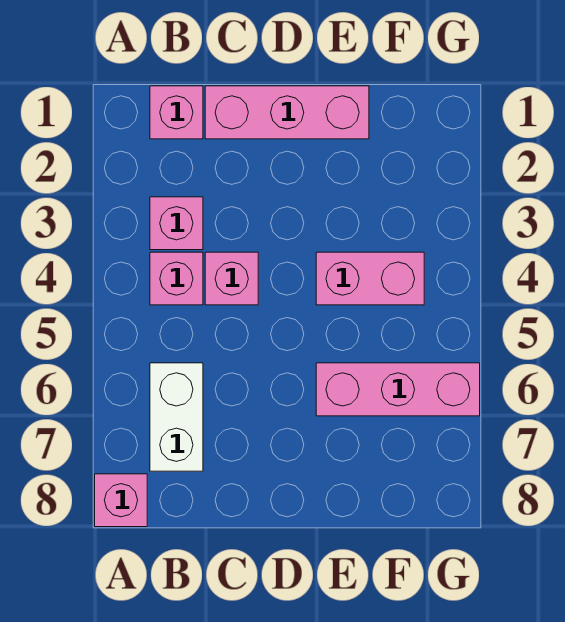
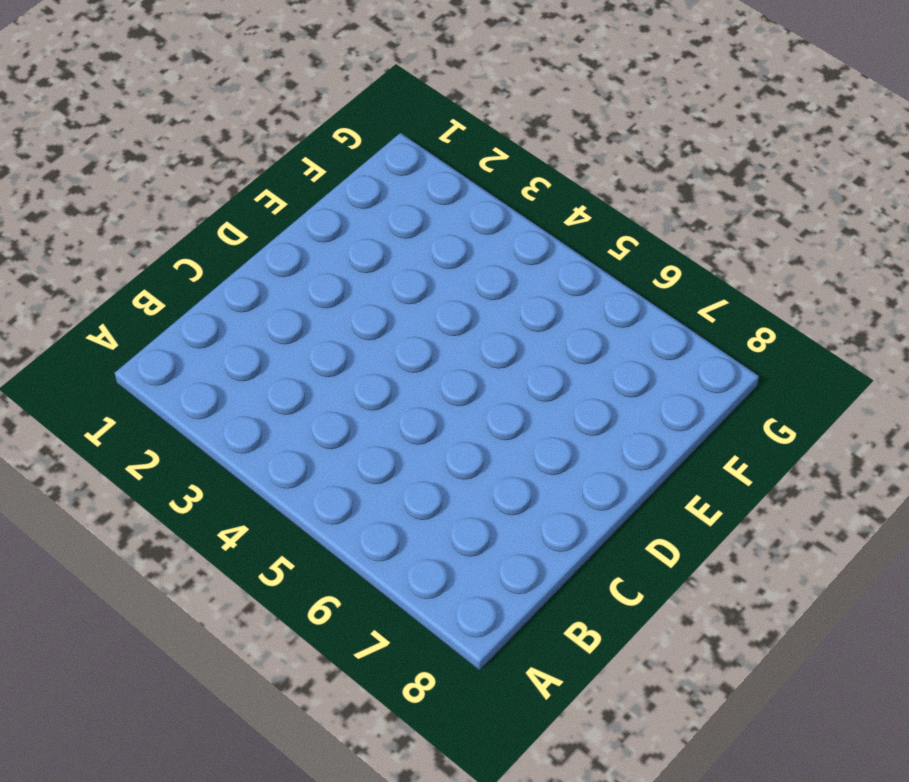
none -> pink brick A8 level 1
none -> pink brick B1 level 1

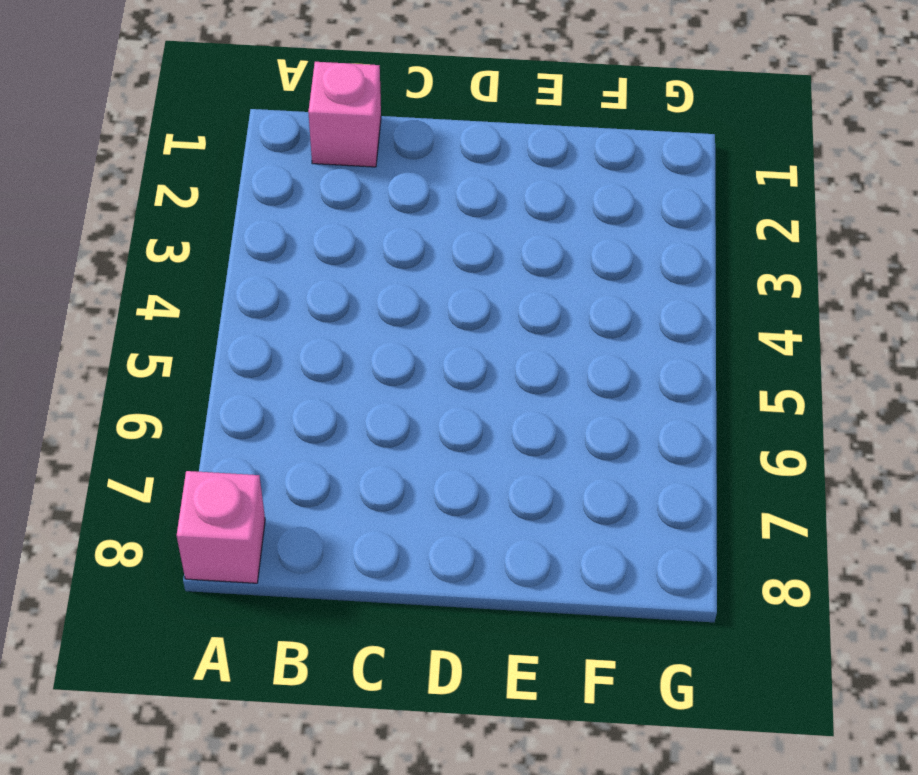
none -> pink brick B3 level 1
none -> pink brick B4 level 1

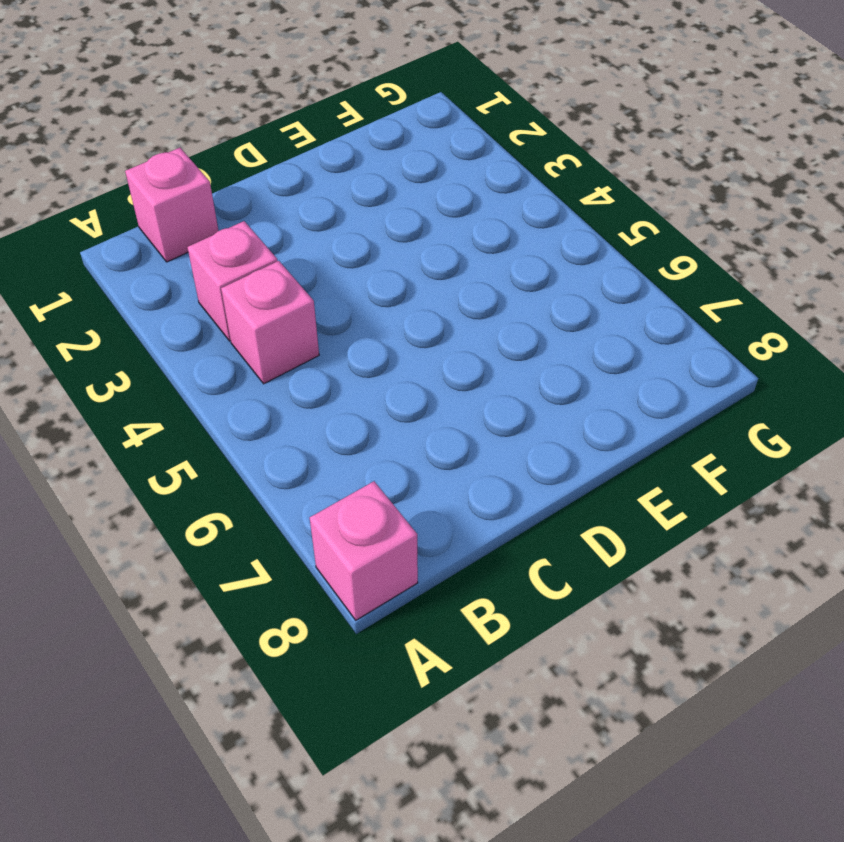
none -> white brick B6:B7 level 1
none -> pink brick C1:E1 level 1

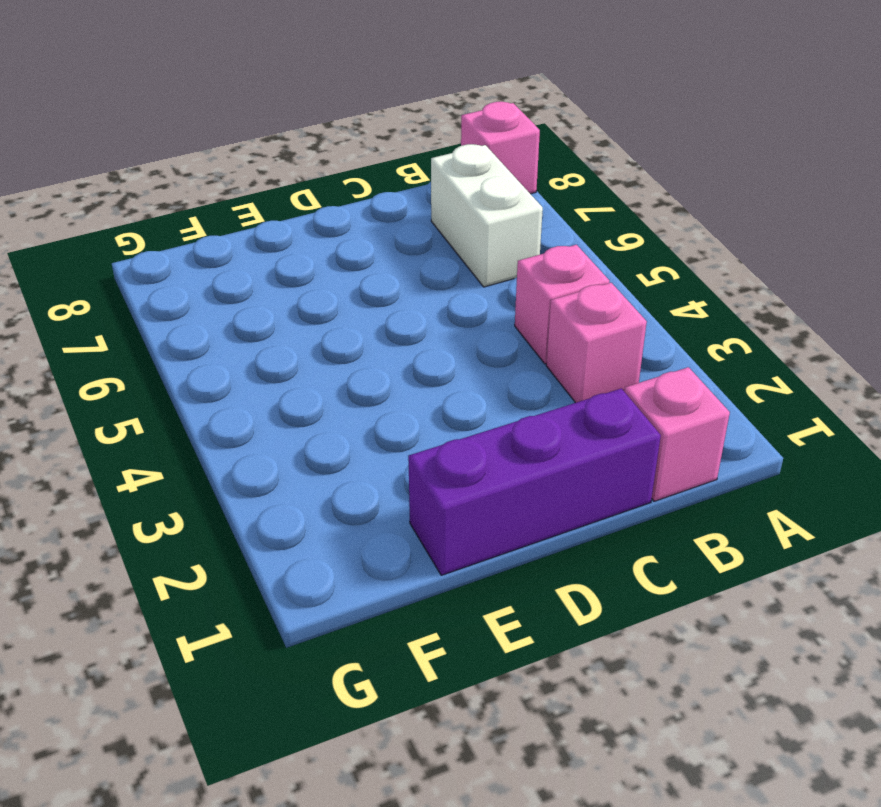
purple brick C1:E1 level 1 -> pink brick C1:E1 level 1
none -> pink brick C4 level 1
none -> pink brick E4:F4 level 1

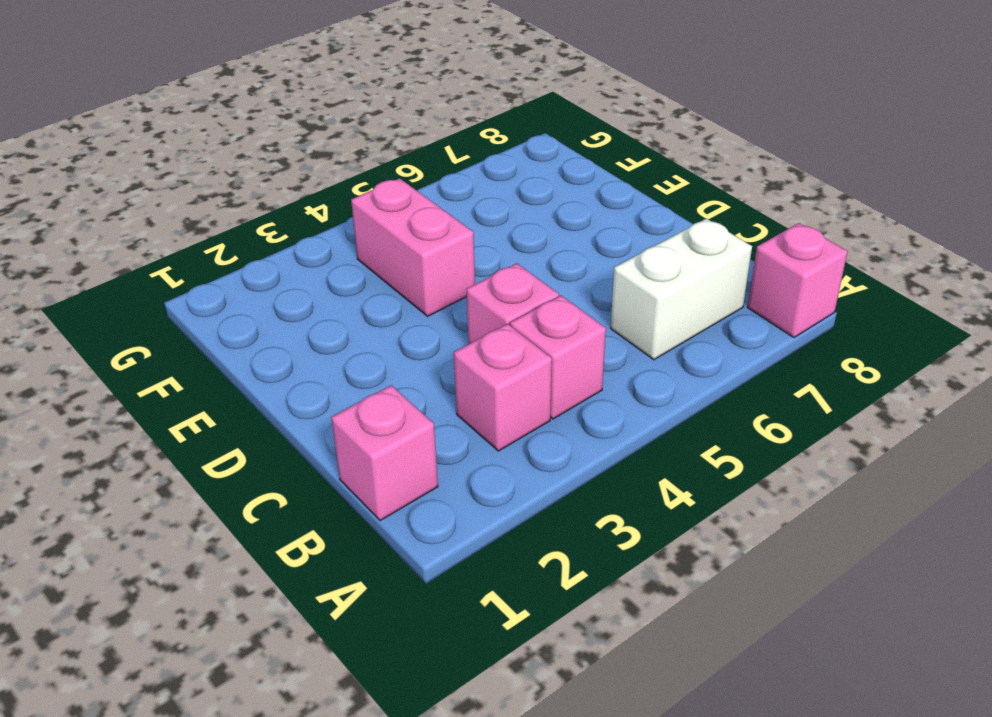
none -> pink brick C1:E1 level 1
none -> pink brick E6:G6 level 1

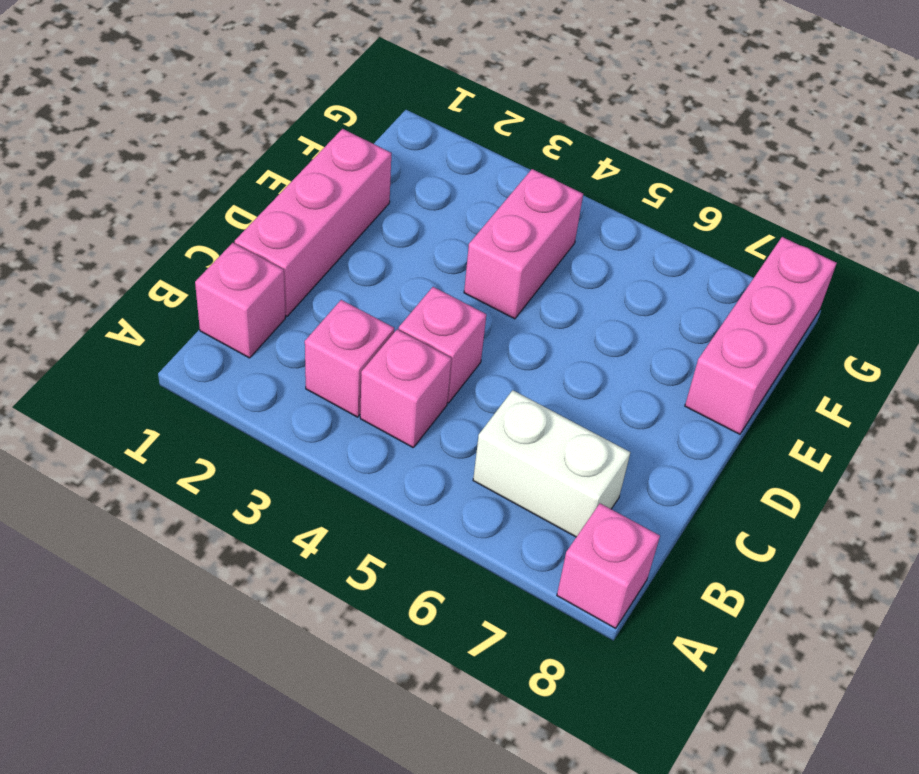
pink brick E8:G8 level 1 -> pink brick E6:G6 level 1

